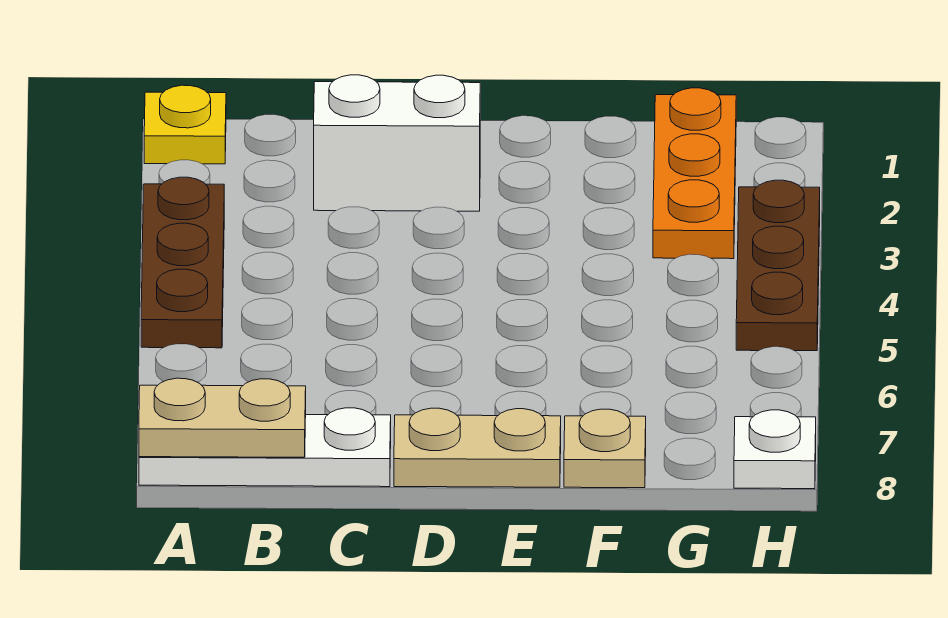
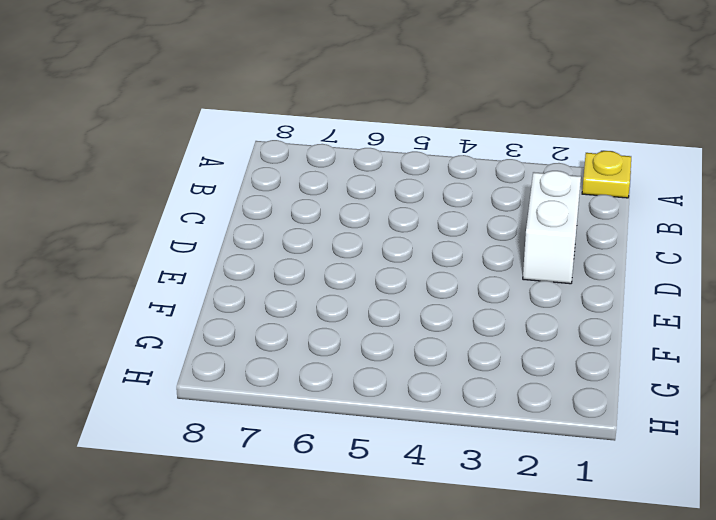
none -> brown plate A3:A5 level 1
none -> white plate A8:C8 level 1

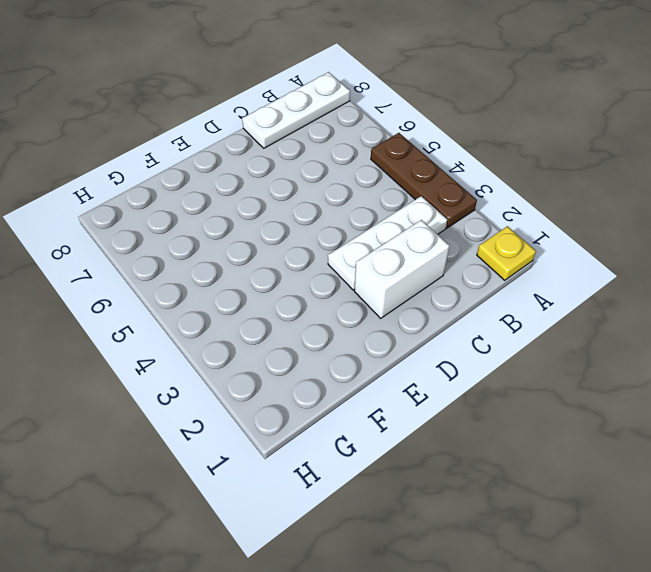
white plate B3:D3 level 1 -> none
none -> tan plate D8:E8 level 1
none -> tan plate F8 level 1

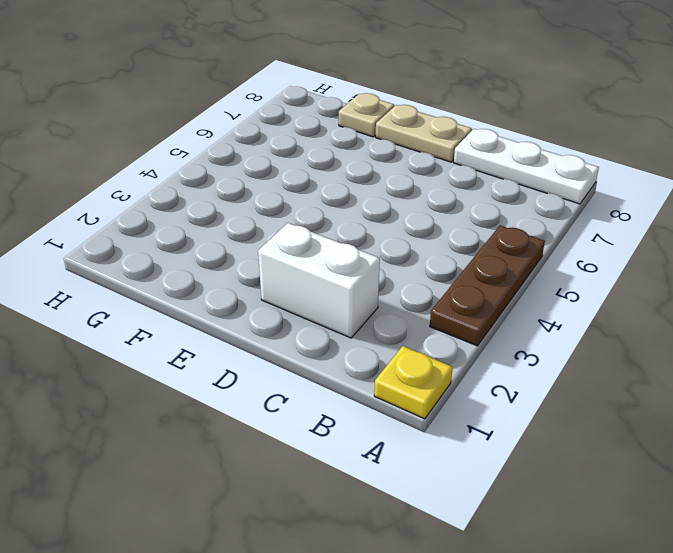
none -> orange plate G1:G3 level 1
none -> brown plate H3:H5 level 1

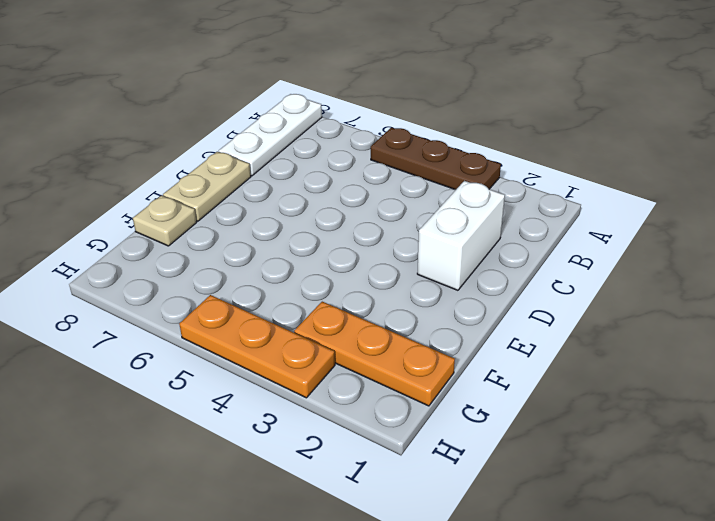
orange plate H3:H5 level 1 -> brown plate H3:H5 level 1
none -> yellow plate A1 level 1
none -> white plate H8 level 1

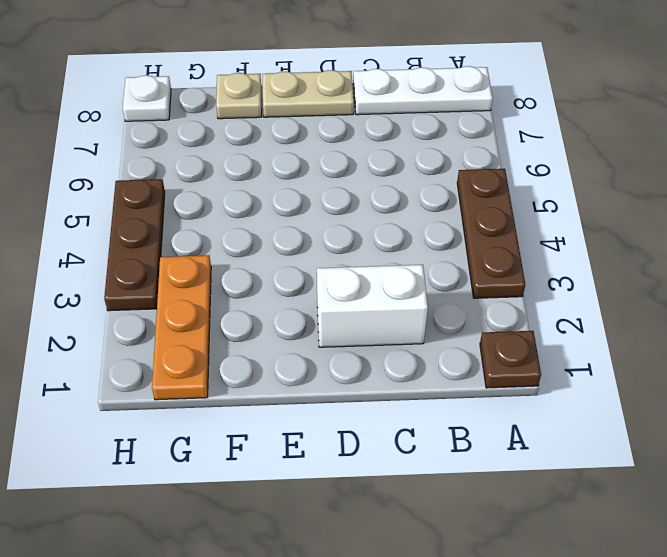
brown plate A1 level 1 -> yellow plate A1 level 1
none -> tan plate A8:B8 level 2

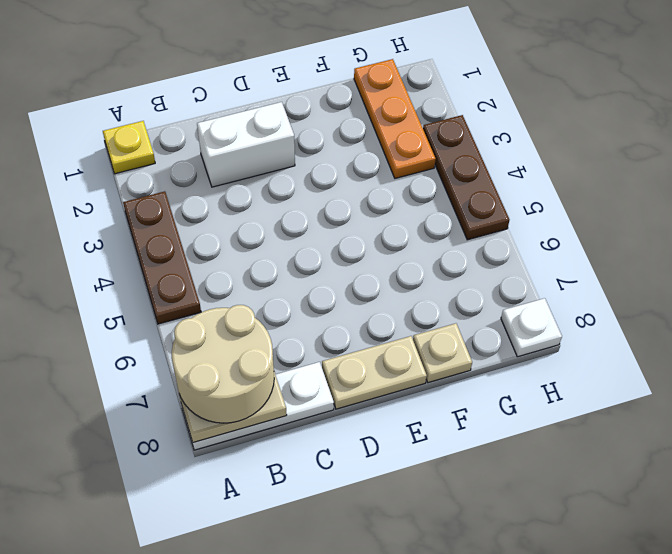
tan round brick A7:B8 level 3 -> none

